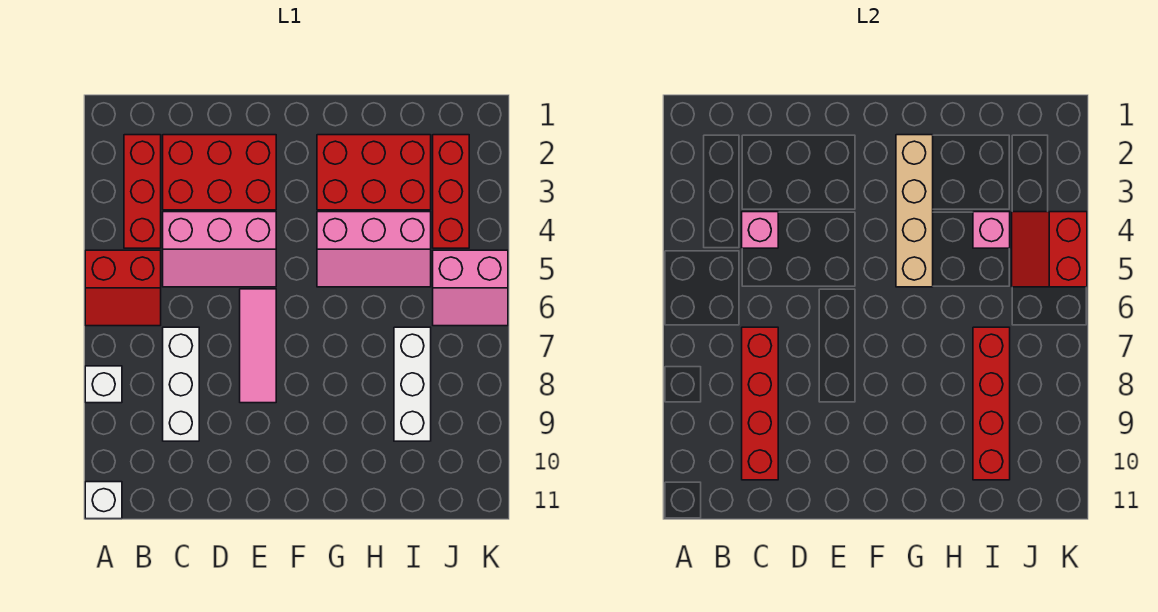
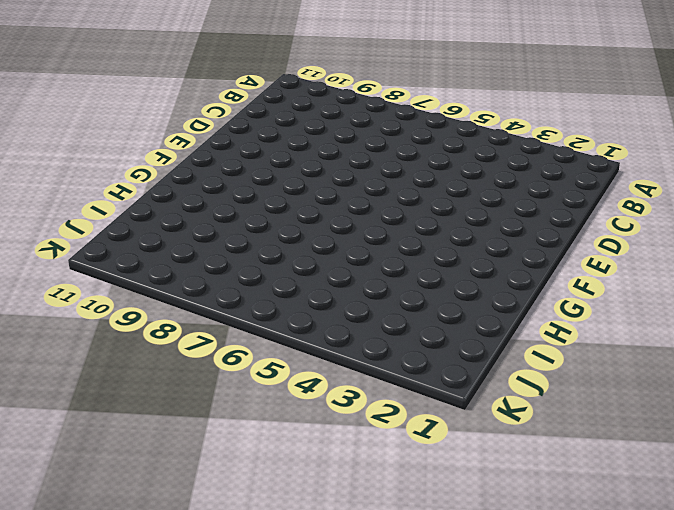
none -> red slope A5:B6 level 1 top 5
none -> white brick A8 level 1
none -> white brick A11 level 1

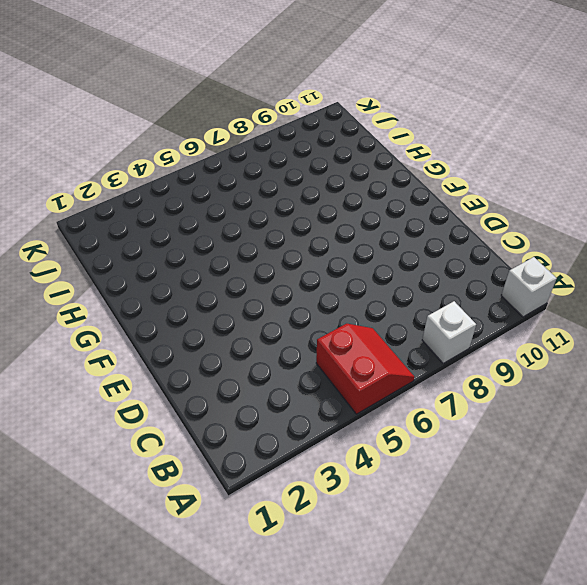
none -> red brick B2:B4 level 1
none -> red brick C2:E3 level 1
none -> pink slope C4:E5 level 1 top 4

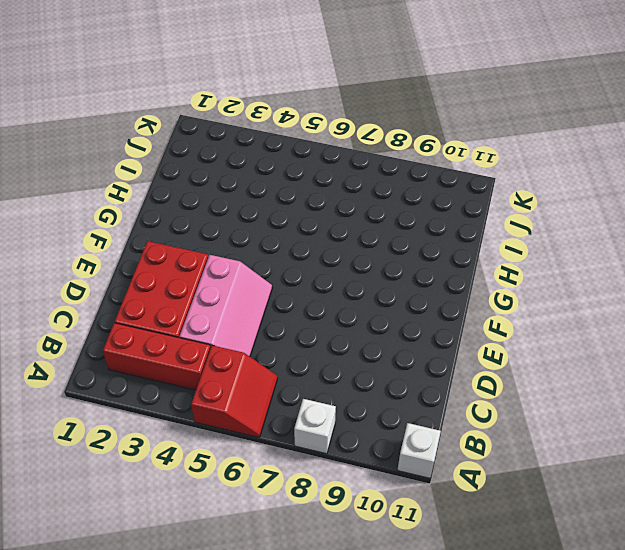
none -> white brick C7:C9 level 1
none -> pink tile E6:E8 level 1
none -> red brick G2:I3 level 1

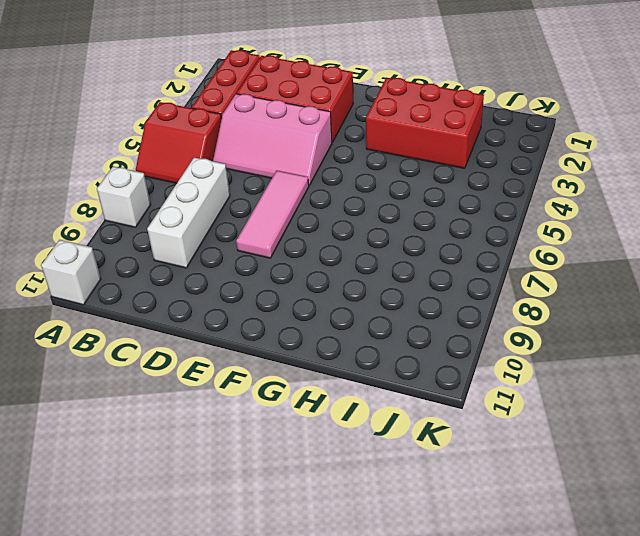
none -> pink slope G4:I5 level 1 top 4
none -> white brick I7:I9 level 1
none -> red brick J2:J4 level 1

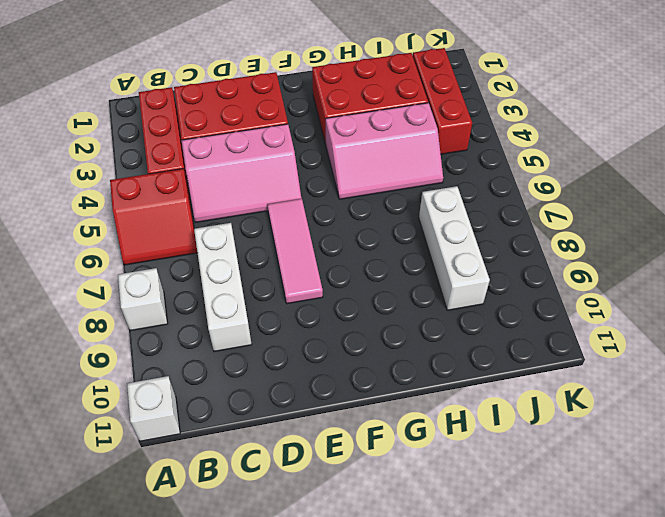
none -> pink slope J5:K6 level 1 top 5
none -> pink brick C4 level 2
none -> red brick C7:C10 level 2

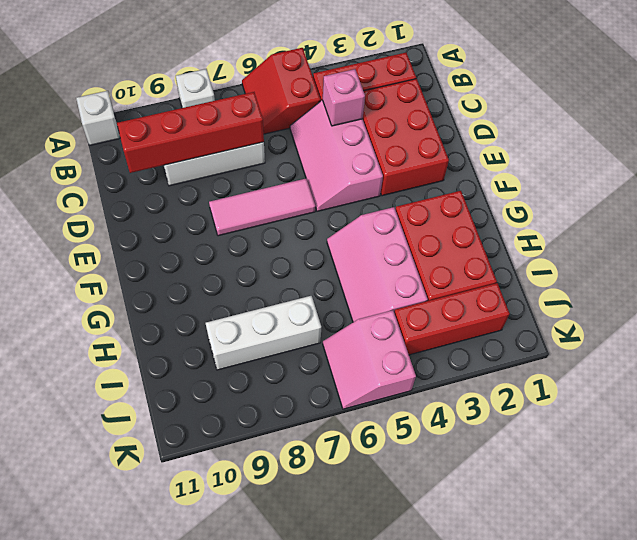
none -> tan brick G2:G5 level 2
none -> pink brick I4 level 2
none -> red brick I7:I10 level 2

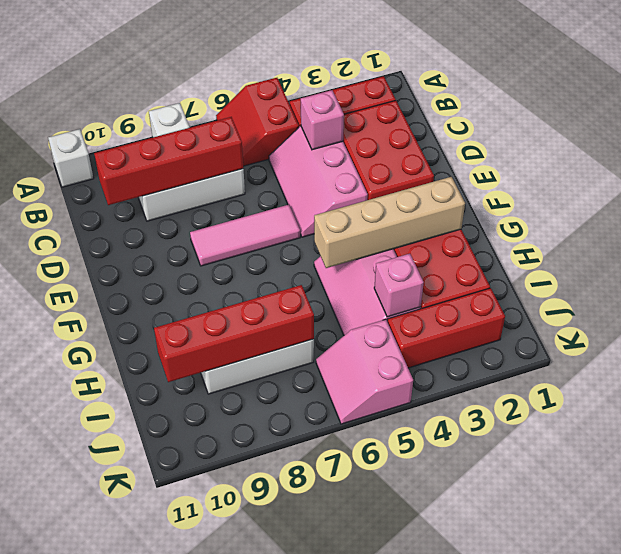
none -> red slope J4:K5 level 2 top K

